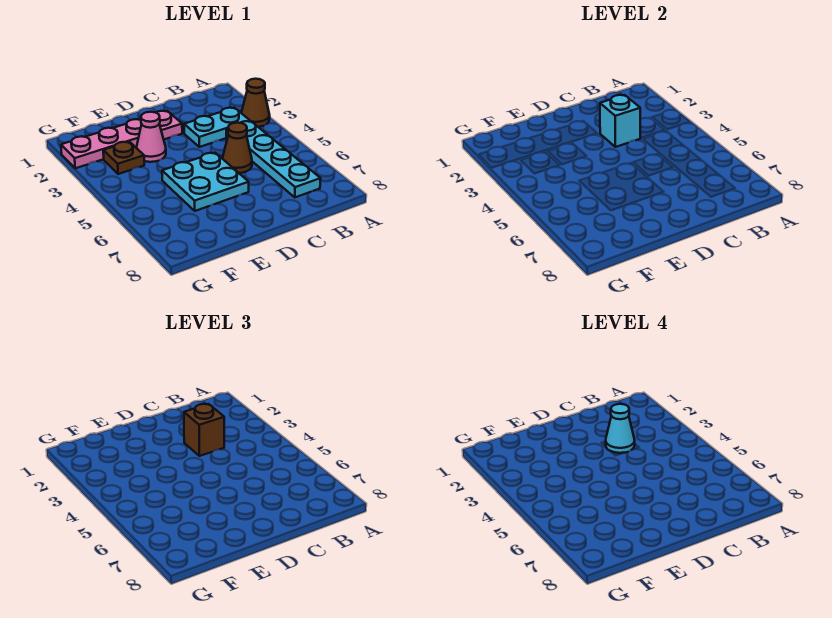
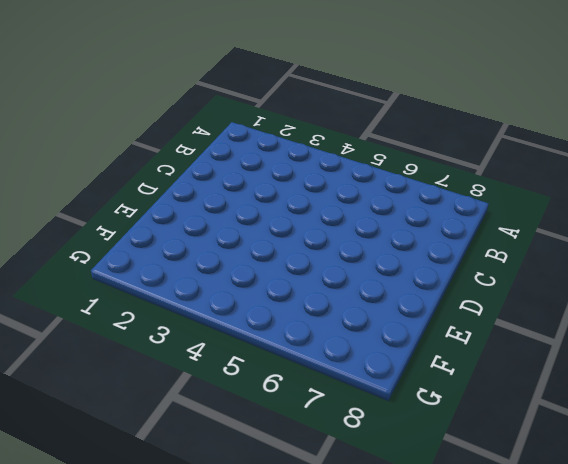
none -> brown cone A3 level 1
none -> cyan plate B3:C3 level 1

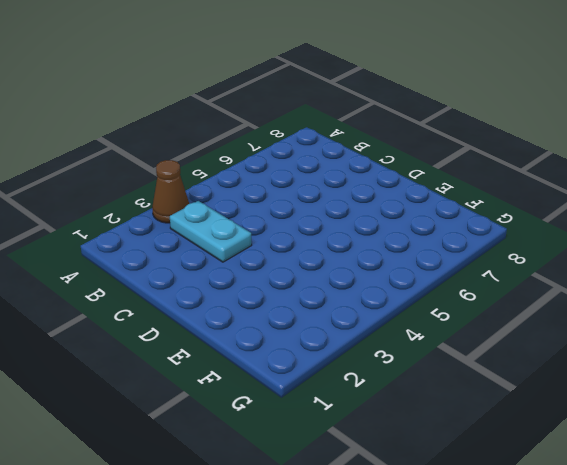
none -> cyan plate B4:B7 level 1
none -> brown cone C5 level 1

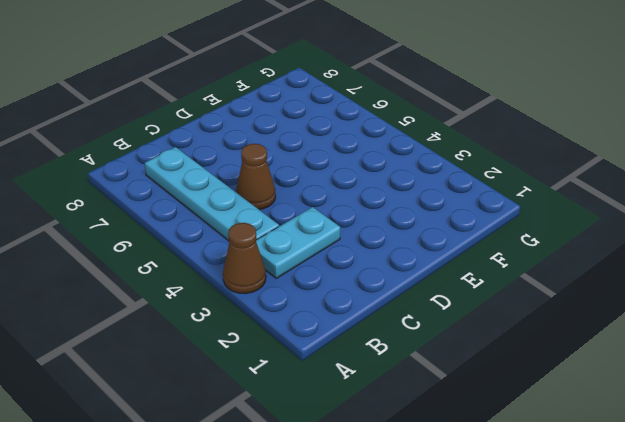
none -> pink plate D2:G2 level 1
none -> cyan plate D5:E6 level 1

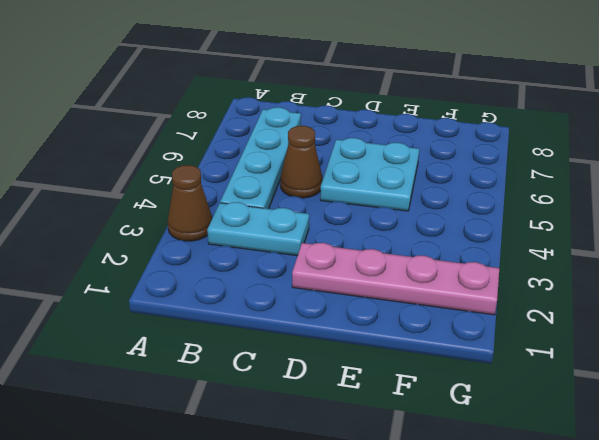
none -> pink cone E3 level 1
none -> brown plate F3 level 1

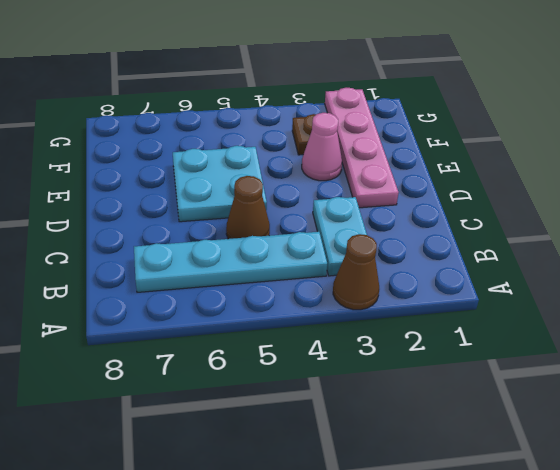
none -> cyan brick C3 level 2
none -> brown brick C3 level 3

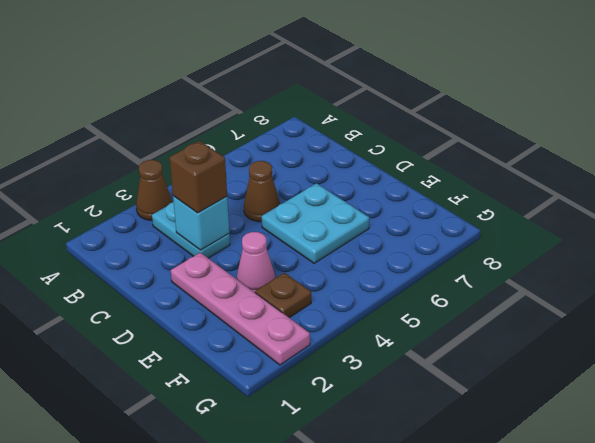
none -> cyan plate B4:B7 level 1
none -> cyan cone C3 level 4

